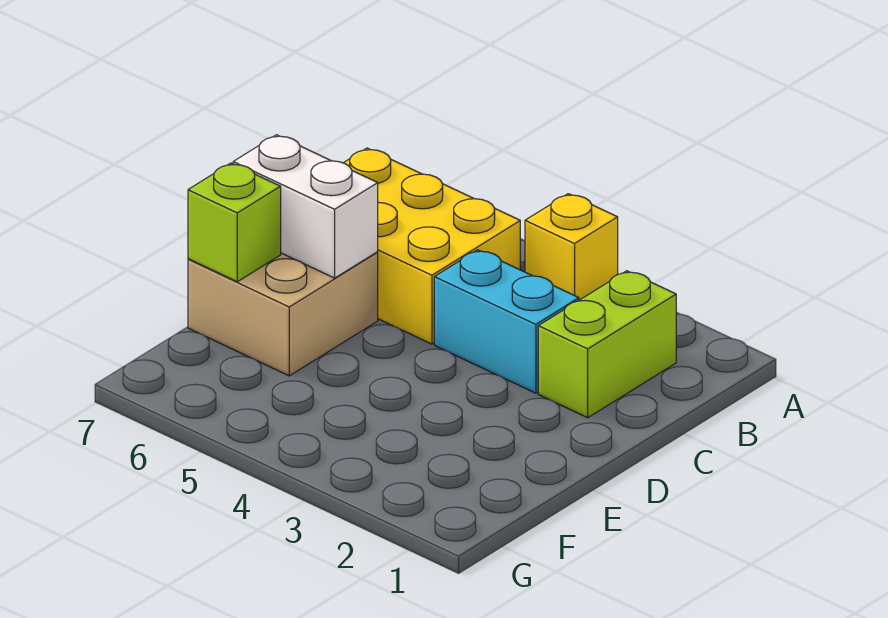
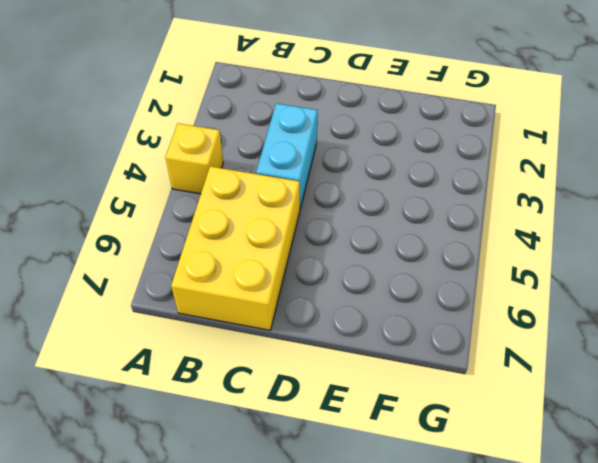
none -> lime brick B2:C2 level 1
none -> tan brick D6:E7 level 1

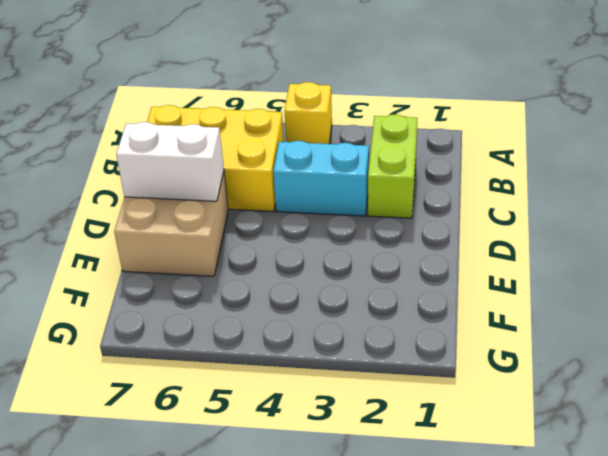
none -> lime brick E7 level 2

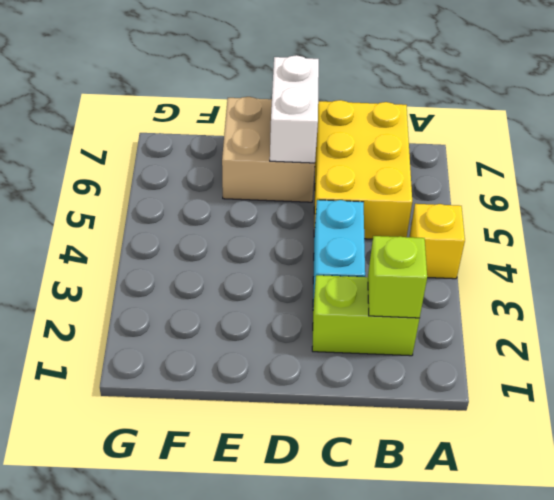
lime brick B2 level 2 -> lime brick E7 level 2

